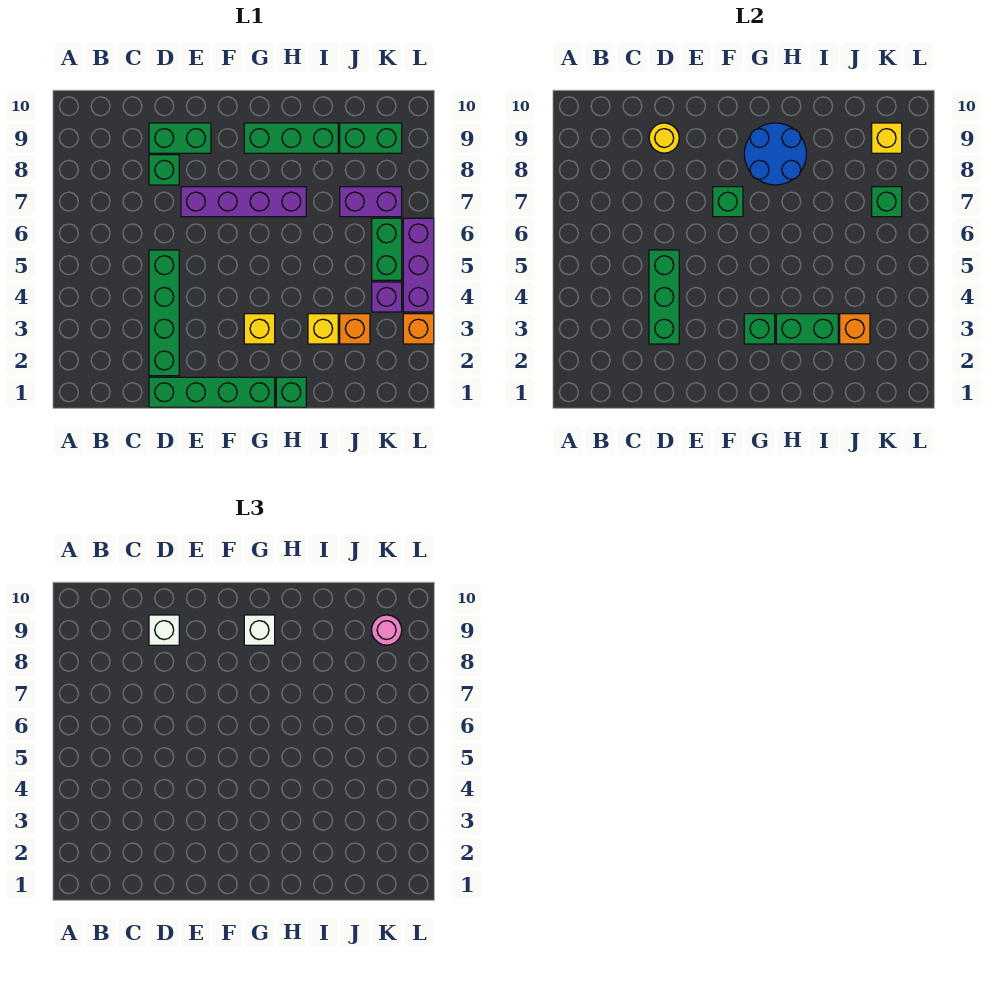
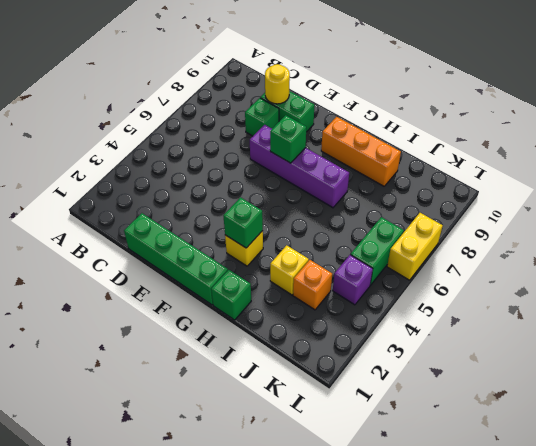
orange brick G9:I9 level 1 -> green brick G9:I9 level 1
yellow brick L6:L7 level 1 -> purple brick L4:L6 level 1
none -> green brick D2:D5 level 1
none -> purple brick J7:K7 level 1
none -> green brick J9:K9 level 1

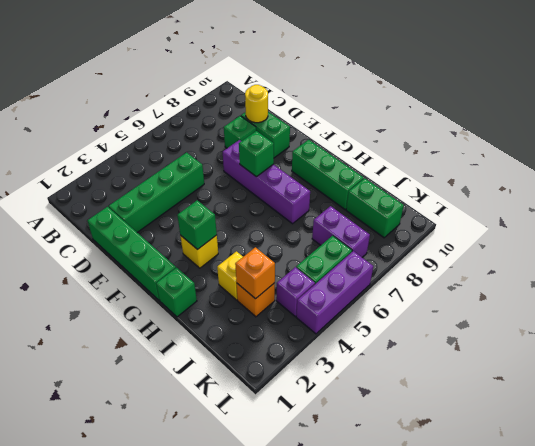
none -> orange brick L3 level 1
none -> green brick D3:D5 level 2
none -> blue round brick G8:H9 level 2

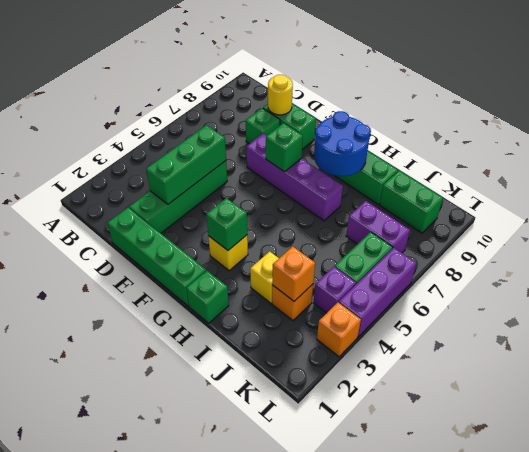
none -> green brick H3:I3 level 2
none -> green brick K7 level 2
none -> yellow brick K9 level 2

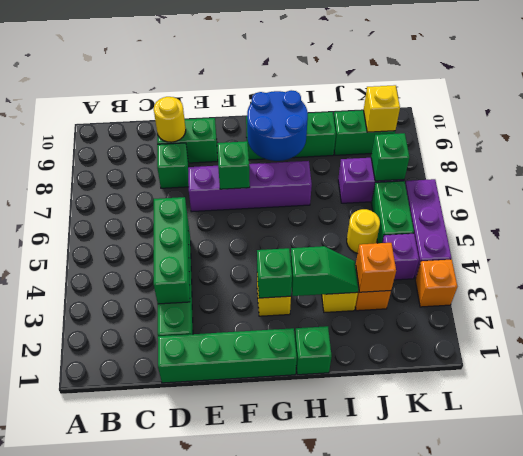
green slope H3:I3 level 2 top H -> green brick H3:I3 level 2
yellow round brick J5 level 1 -> none
none -> white brick D9 level 3
none -> white brick G9 level 3
none -> pink round brick K9 level 3

